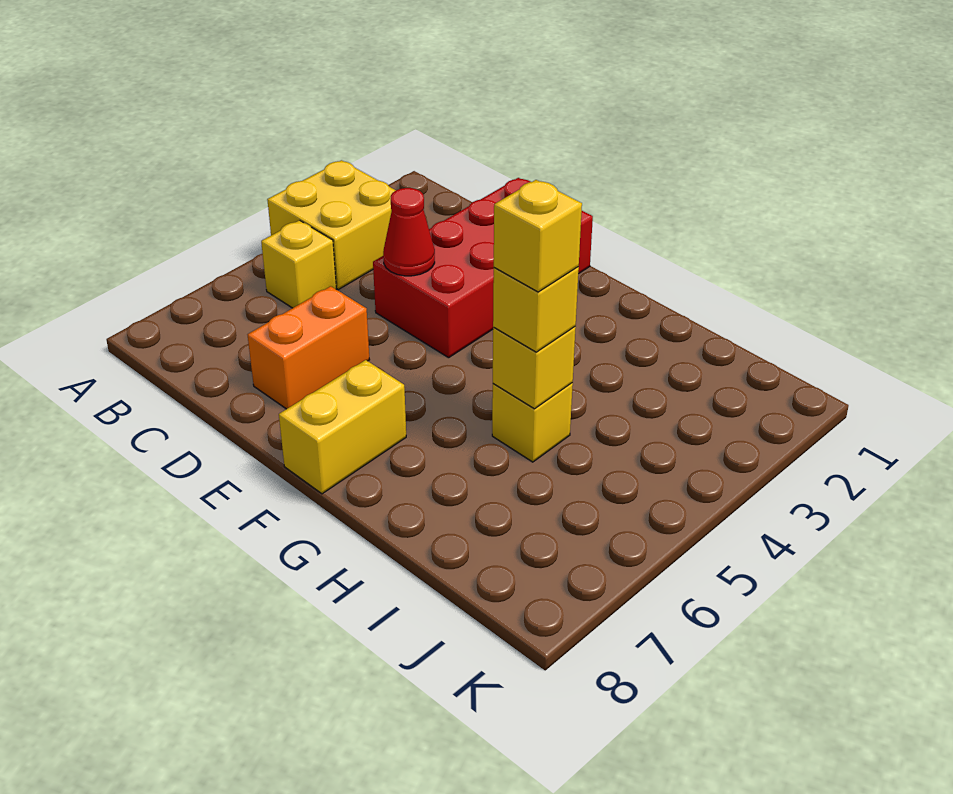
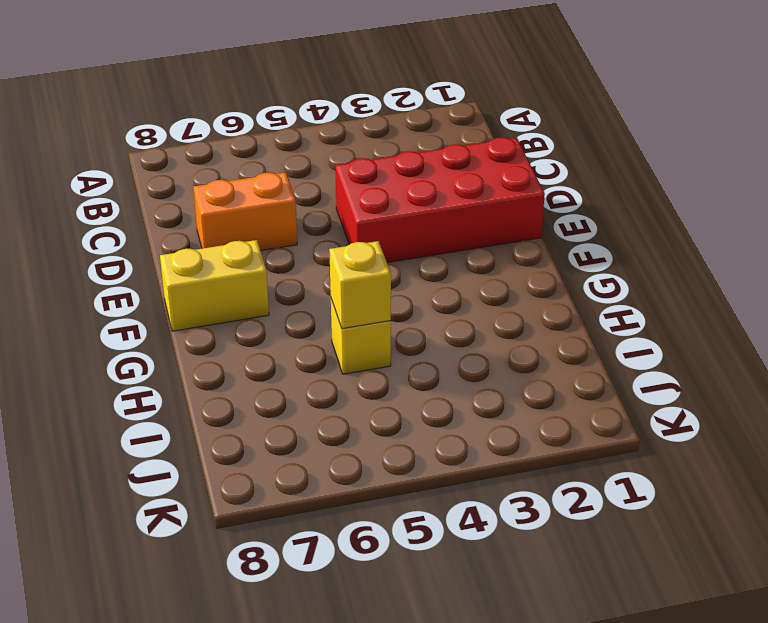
none -> yellow brick A3:B4 level 1
none -> yellow brick B5 level 1

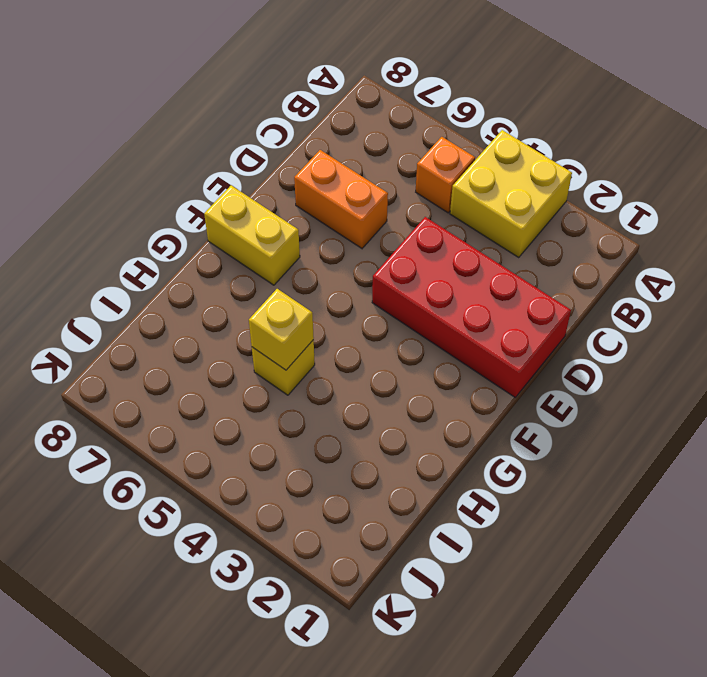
orange brick B5 level 1 -> yellow brick B5 level 1
none -> red cone D4 level 2
none -> yellow brick H5 level 3

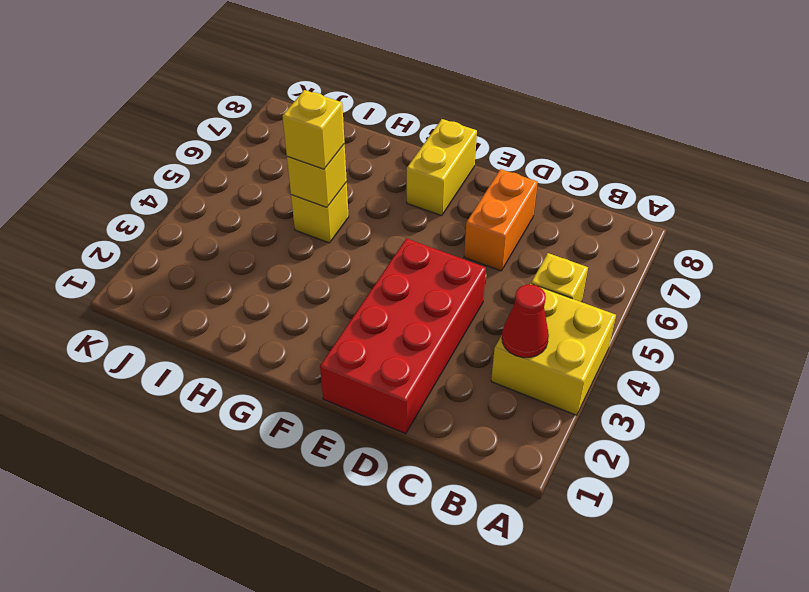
red cone B3 level 2 -> red cone D4 level 2
none -> yellow brick H5 level 4

